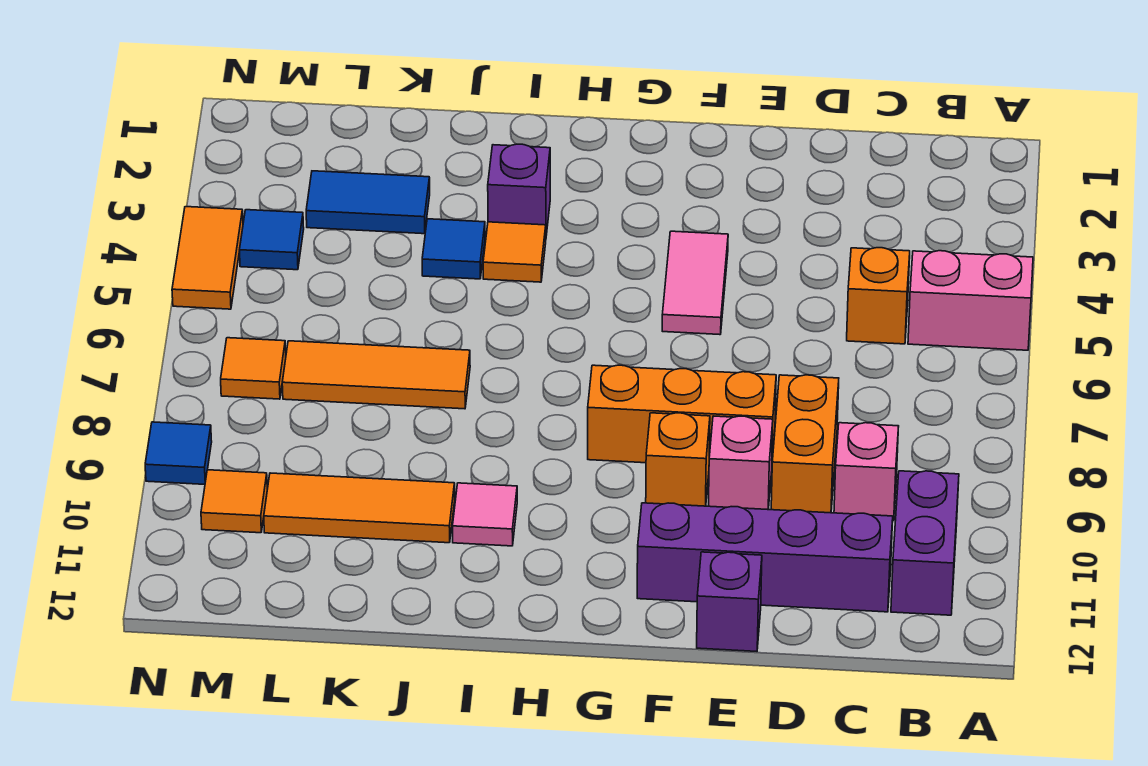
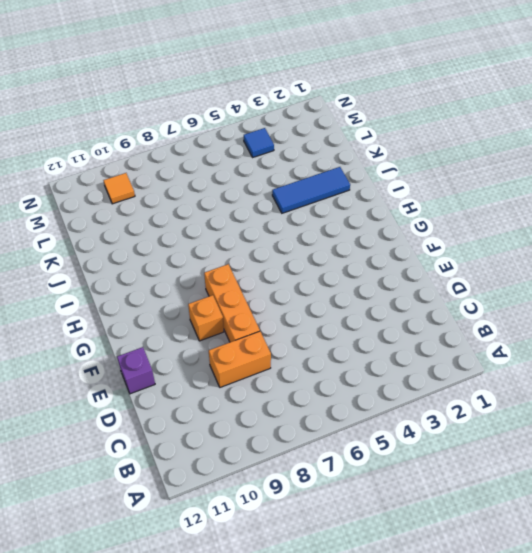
blue tile J2:J4 level 1 -> blue tile J4 level 1
none -> pink brick A5:B5 level 1
none -> purple brick B10:B11 level 1
none -> orange brick C5 level 1

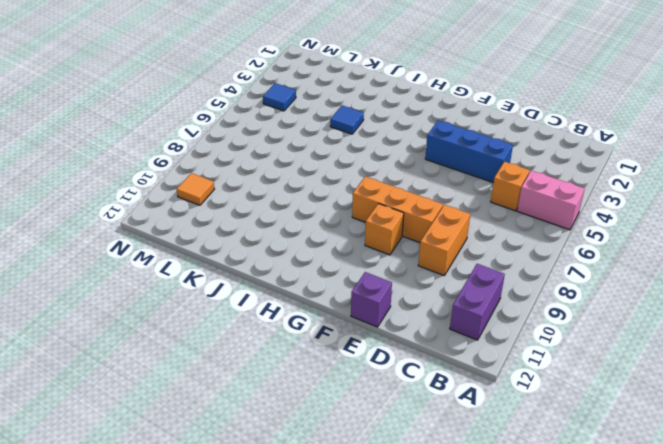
blue brick D4:F4 level 1 -> pink tile F4:F5 level 1
none -> pink brick C9 level 1
none -> purple brick C11:F11 level 1
none -> pink brick E9 level 1

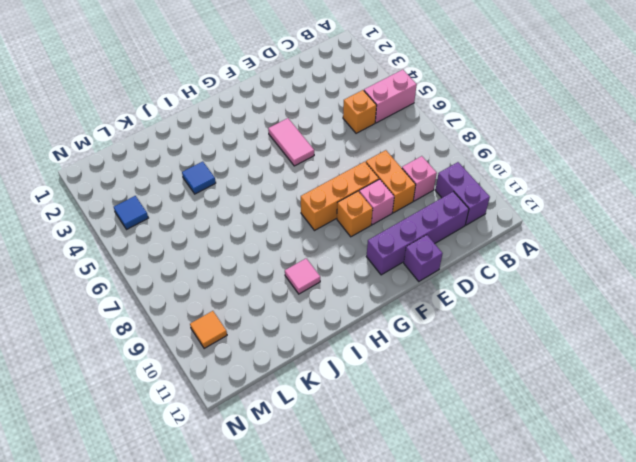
none -> purple brick I3 level 1
none -> orange tile I4 level 1
none -> orange tile J7:L7 level 1

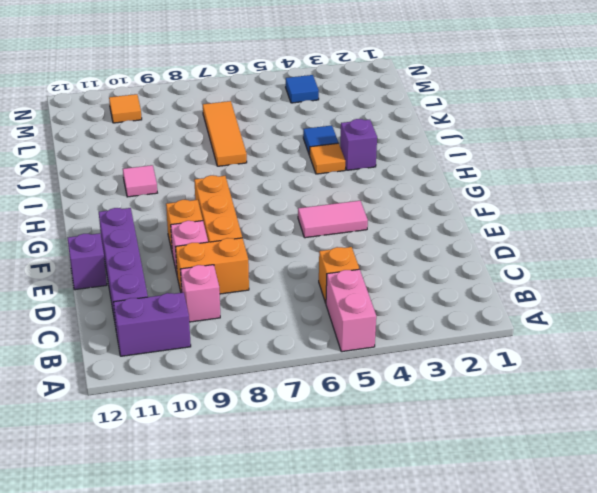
none -> orange tile J10:L10 level 1
none -> blue tile K3:L3 level 1
none -> orange tile M7 level 1

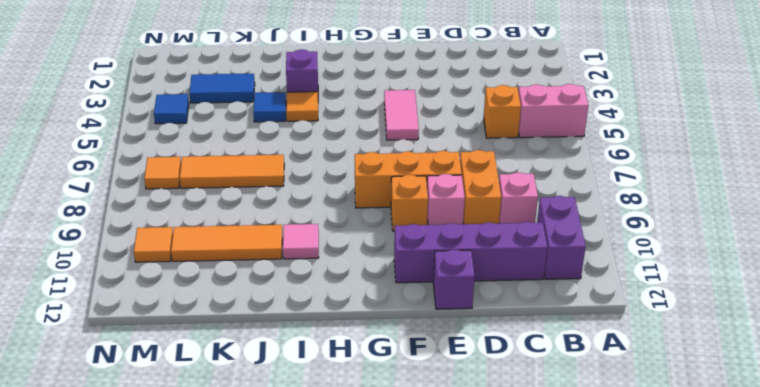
none -> orange tile N4:N5 level 1
none -> blue tile N9 level 1

